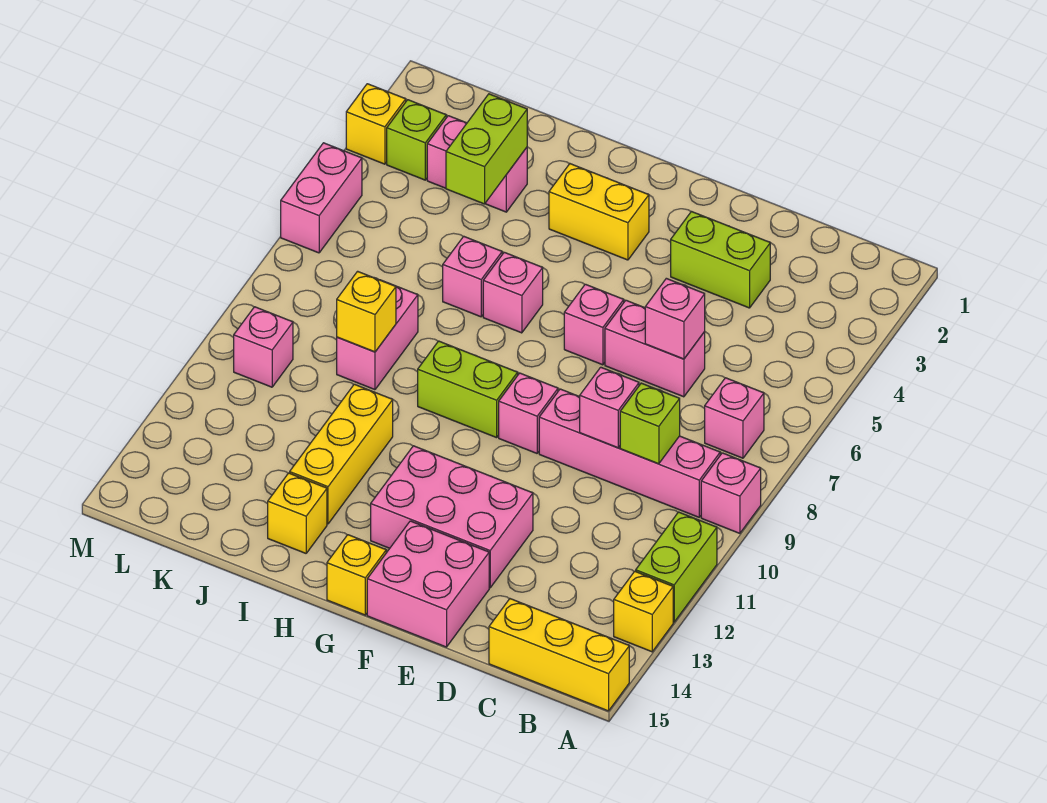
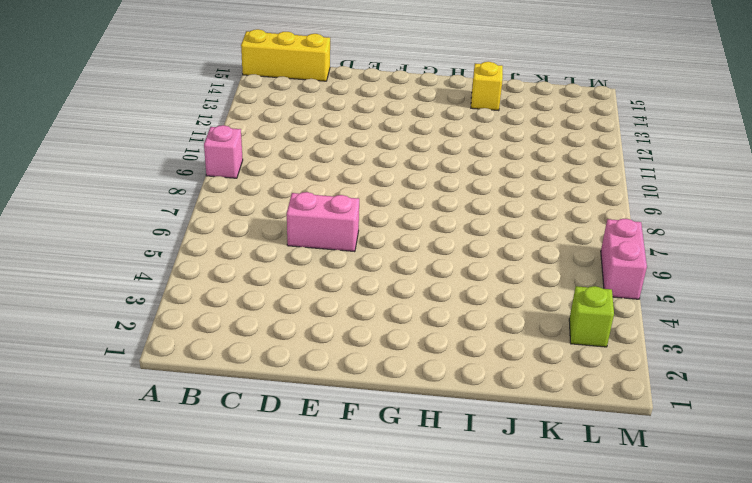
none -> lime brick A11:A12 level 1
none -> yellow brick A13 level 1
none -> pink brick B7 level 1
none -> pink brick B9:E9 level 1

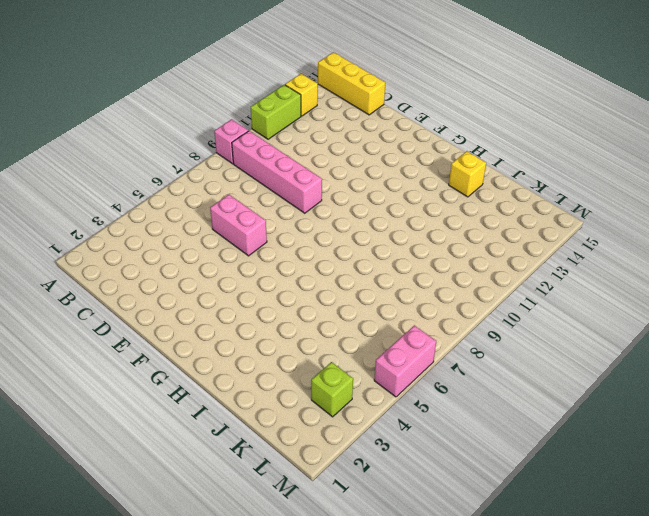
none -> pink brick B7 level 1
none -> lime brick D3:E3 level 1
none -> pink brick E12:G13 level 1
none -> pink brick E14:F15 level 1

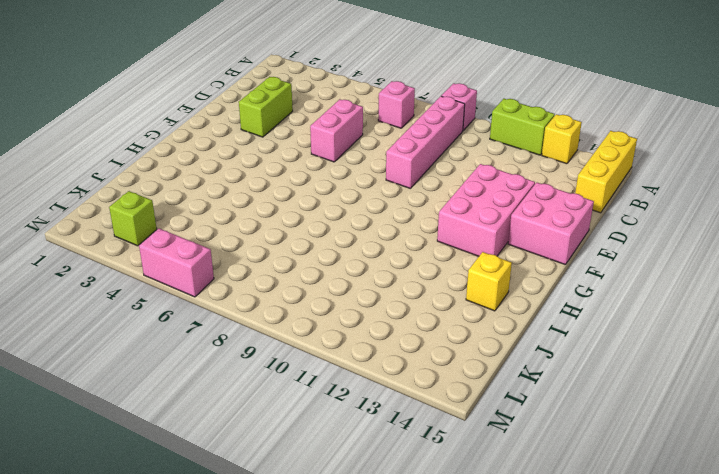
none -> pink brick F6 level 1
none -> pink brick F9 level 1
none -> yellow brick G3:H3 level 1
none -> lime brick G9:H9 level 1

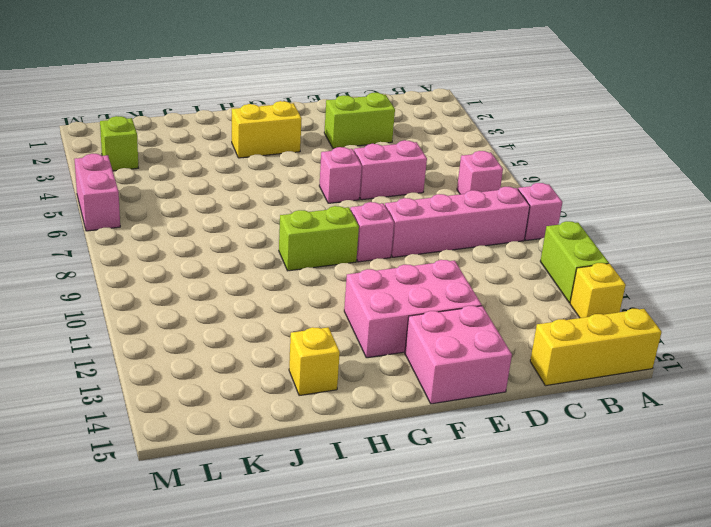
none -> yellow brick G15 level 1
none -> pink brick H6 level 1
none -> pink brick I6 level 1
none -> yellow brick I11:I13 level 1

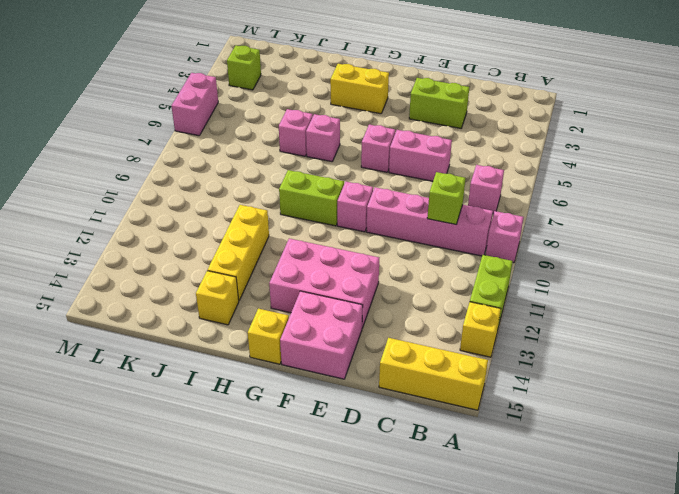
none -> pink brick J3:K3 level 1
none -> pink brick J8:J9 level 1
none -> pink brick L10 level 1
none -> yellow brick M3 level 1

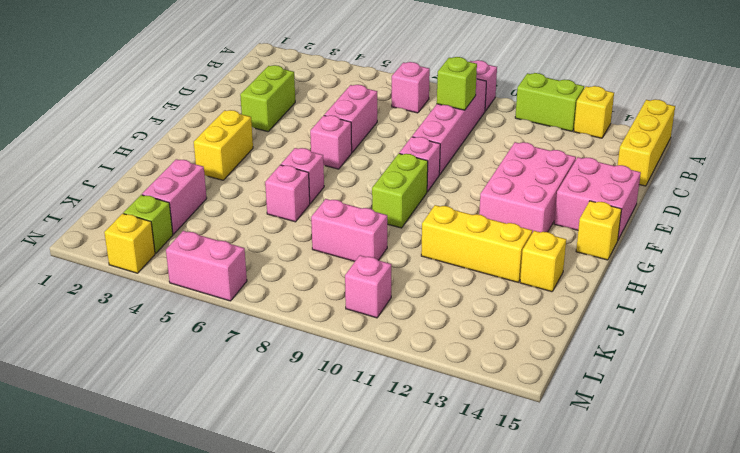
none -> pink brick D6 level 2
none -> pink brick D9 level 2
none -> lime brick J3:J4 level 2
none -> yellow brick J9 level 2

